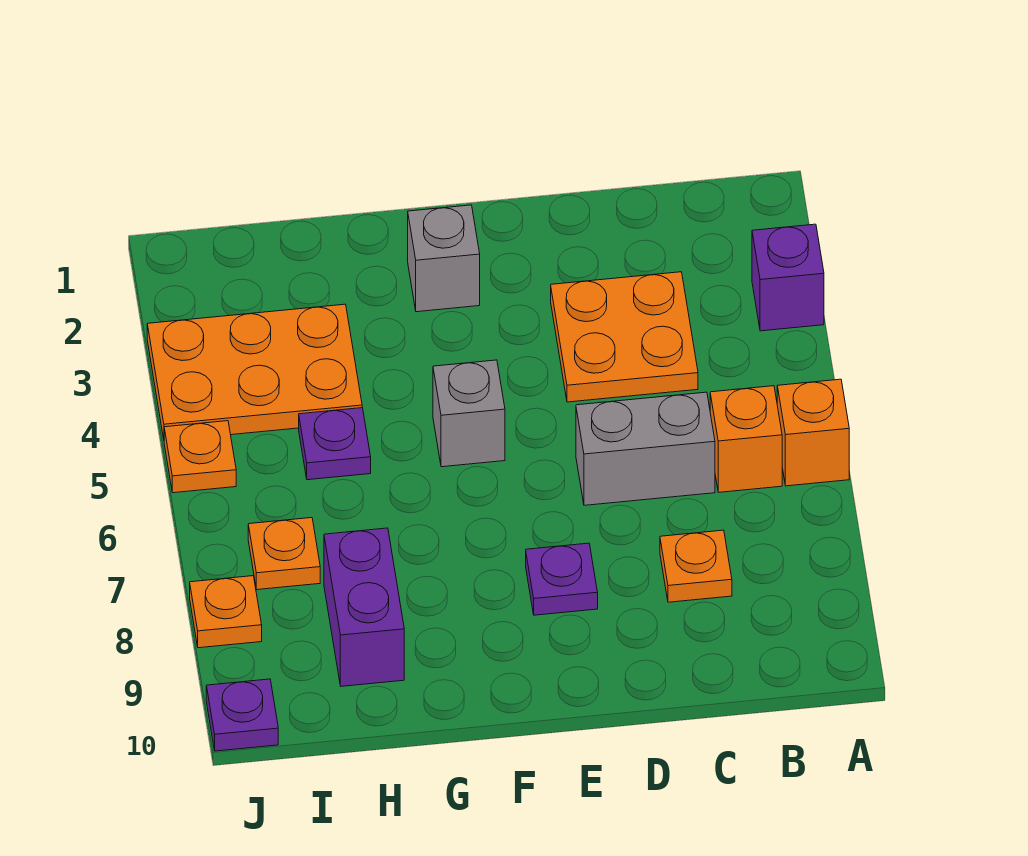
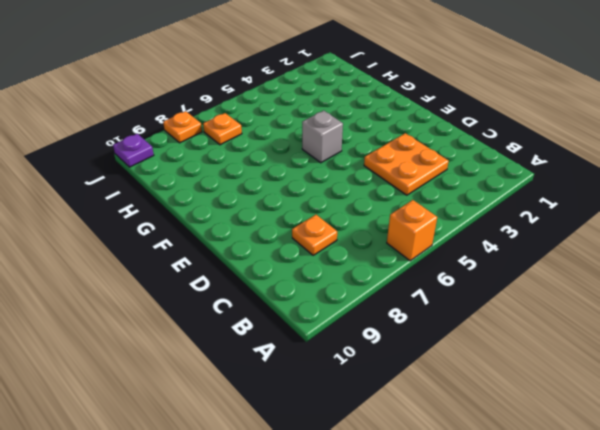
none -> purple brick A3 level 1
none -> orange brick B6 level 1
none -> grey brick C6:D6 level 1

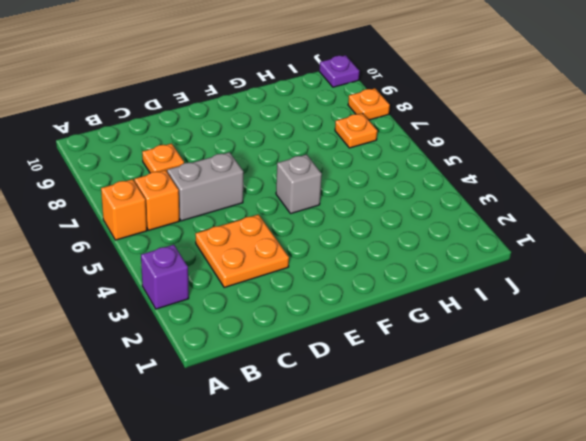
none -> purple plate E8 level 1
none -> grey brick F2 level 1
none -> orange plate H3:J4 level 1

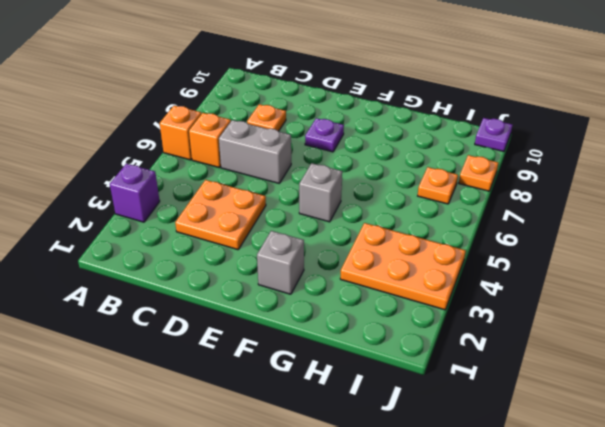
none -> purple plate H5 level 1
none -> purple brick H8:H9 level 1
none -> orange plate J5 level 1

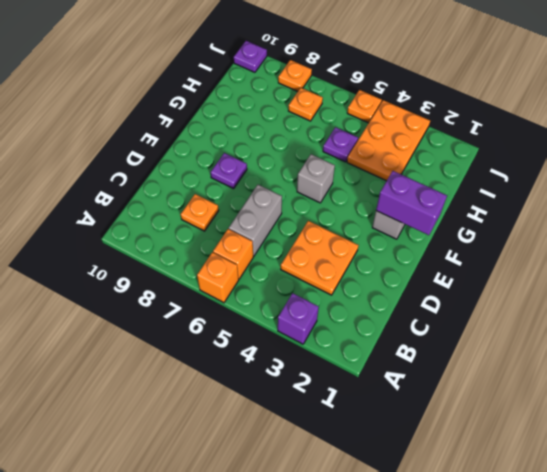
purple brick F1:F2 level 2 -> purple brick H8:H9 level 1

